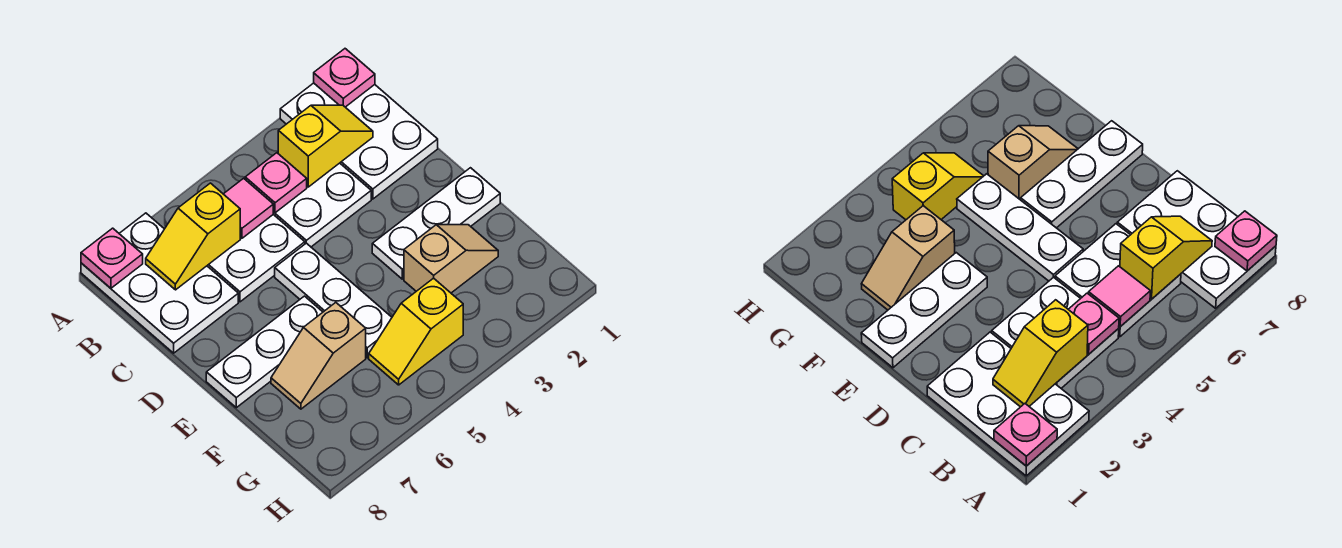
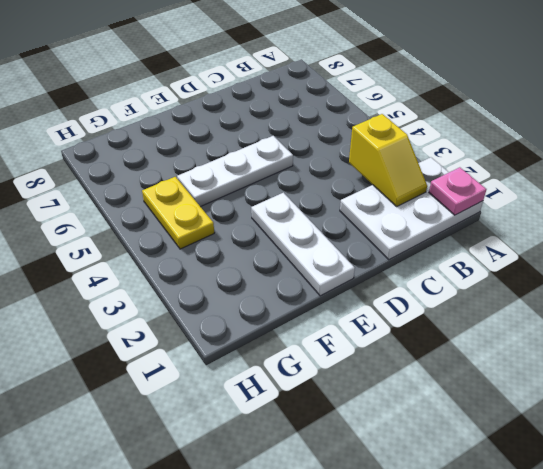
yellow plate G4:G5 level 1 -> yellow slope G4:G5 level 1 top 4
none -> white plate A7:C8 level 1
none -> white plate B3:C4 level 1
none -> white plate B5:C6 level 1

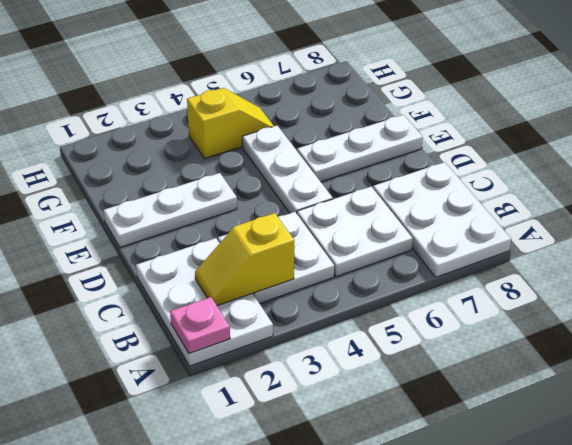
none -> tan slope F2:F3 level 1 top 3
none -> tan slope F6:F7 level 1 top 6
none -> pink plate A8 level 2

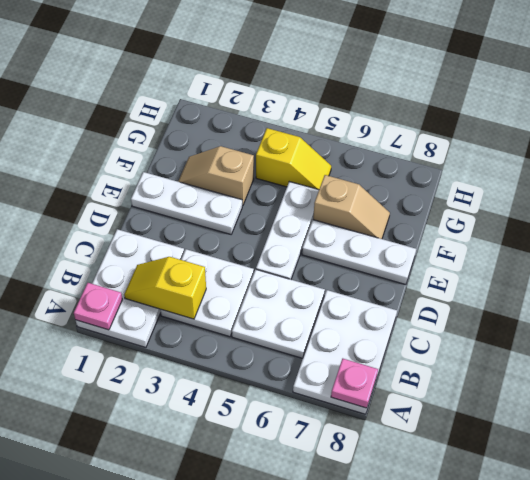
none -> pink plate B4 level 2
none -> pink tile B5 level 2
none -> yellow slope B6:B7 level 2 top 6

